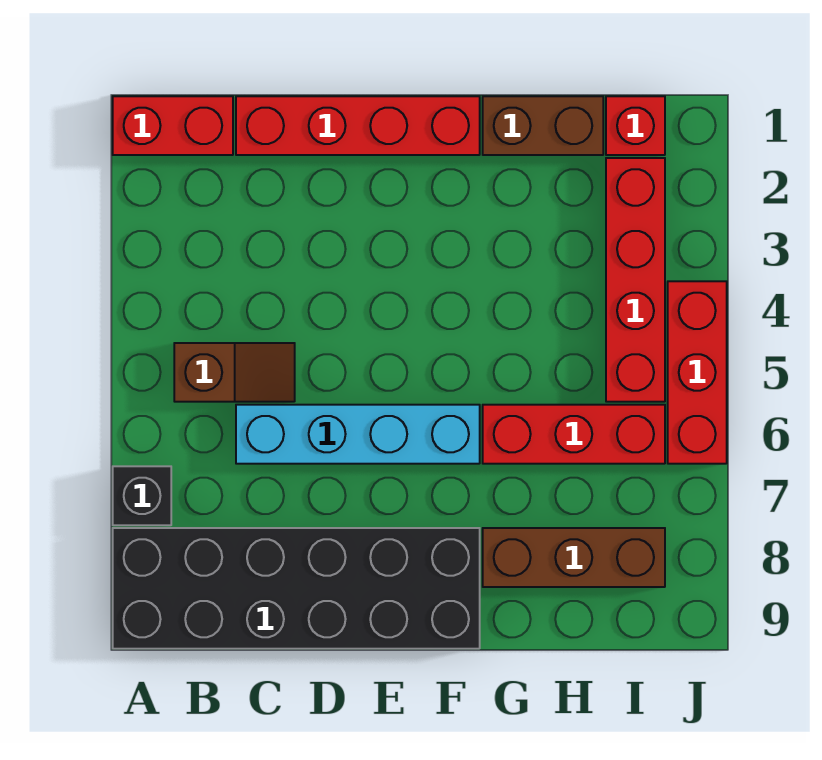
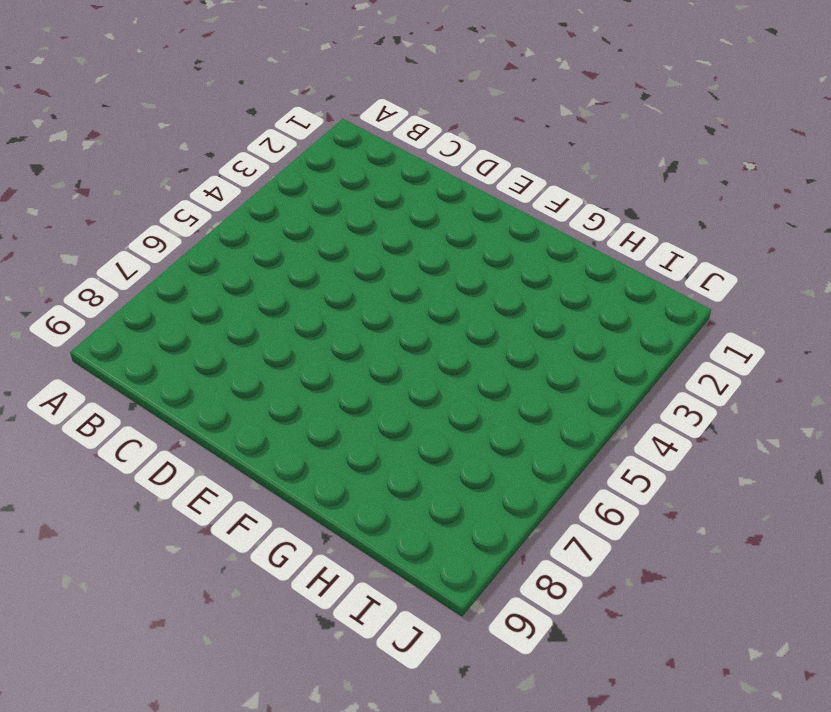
none -> red brick A1:B1 level 1
none -> black brick A7 level 1
none -> black brick A8:F9 level 1

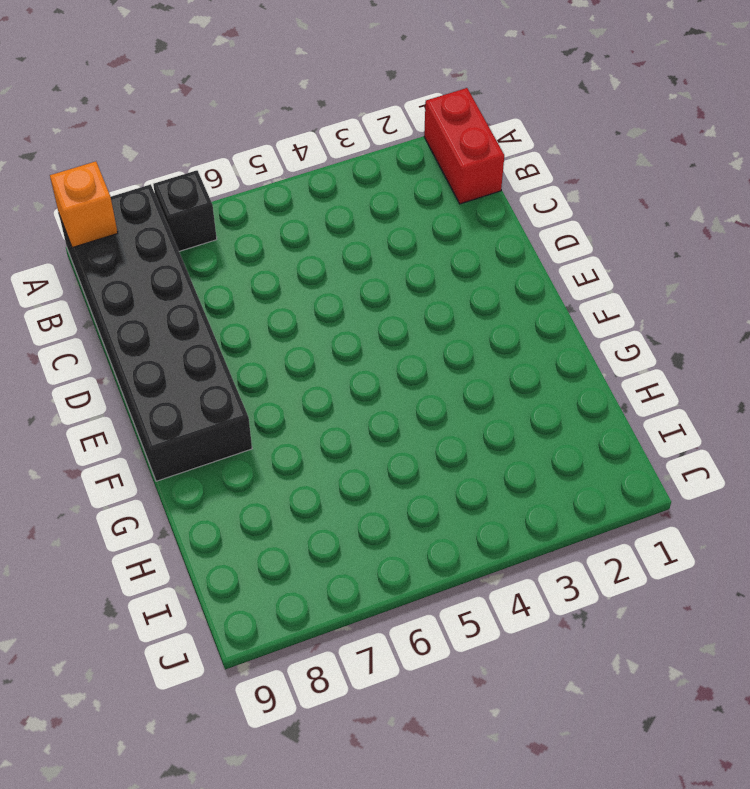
orange brick A9 level 2 -> none
none -> brown slope B5:C5 level 1 top B
none -> red brick C1:F1 level 1
none -> cyan brick C6:F6 level 1

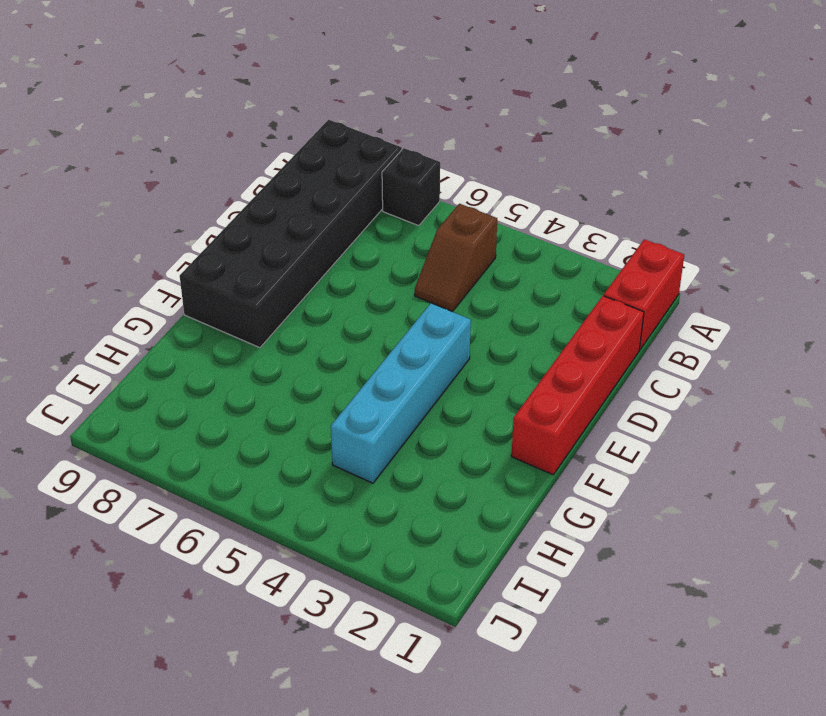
cyan brick E4:H4 level 1 -> cyan brick C6:F6 level 1
none -> brown brick G1:H1 level 1
none -> red brick G6:I6 level 1
none -> brown brick G8:I8 level 1

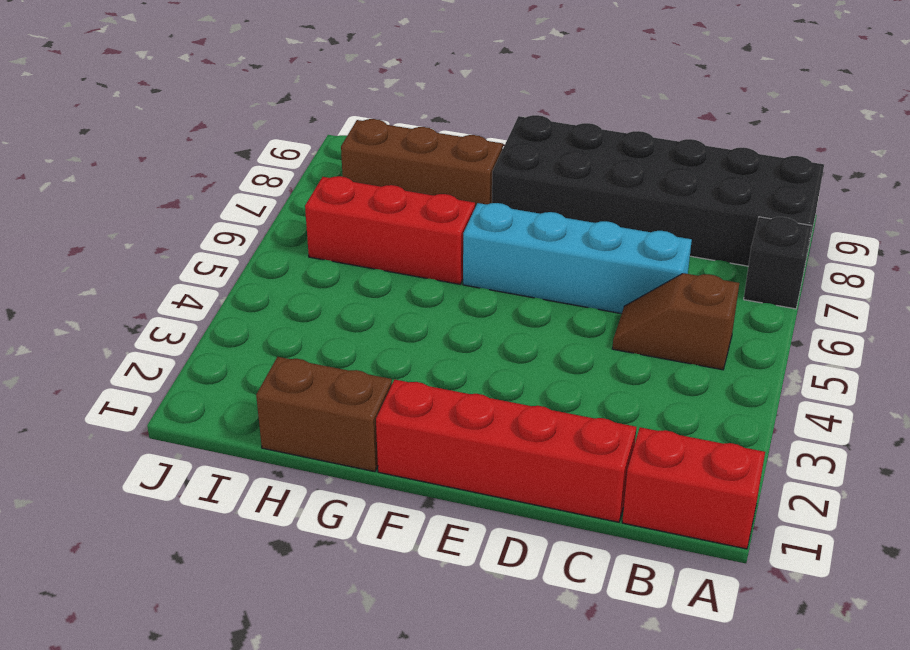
none -> red brick I1 level 1
none -> red brick I2:I5 level 1
none -> red brick J4:J6 level 1

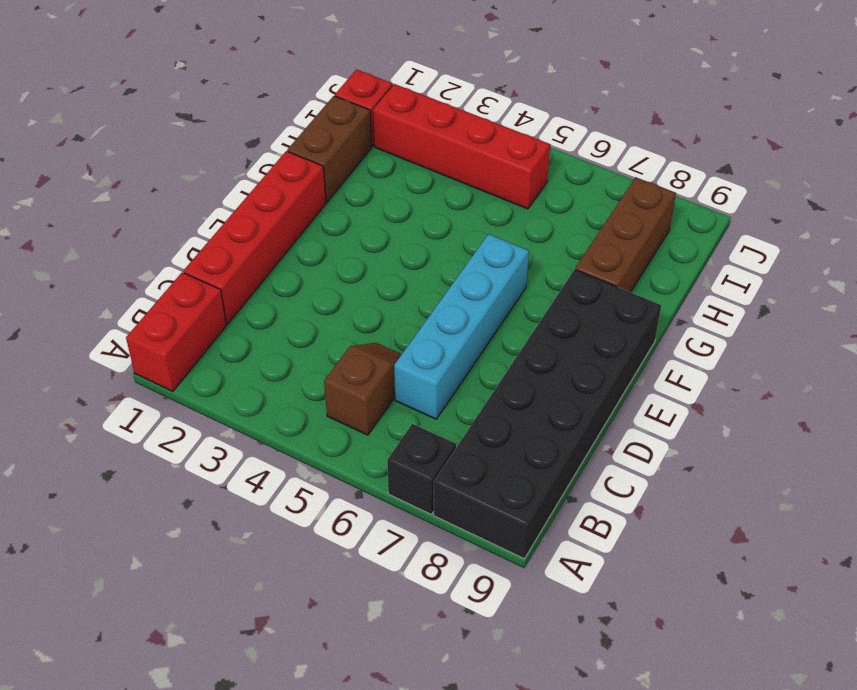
none -> red brick G6:I6 level 1
none -> red brick J4:J6 level 1

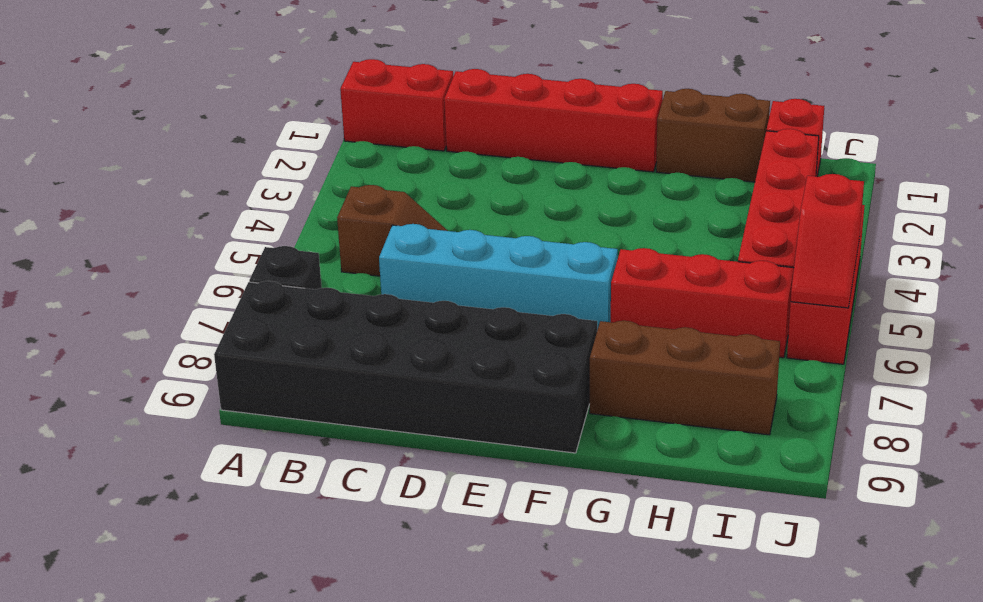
red slope J5:J6 level 2 top 5 -> none

